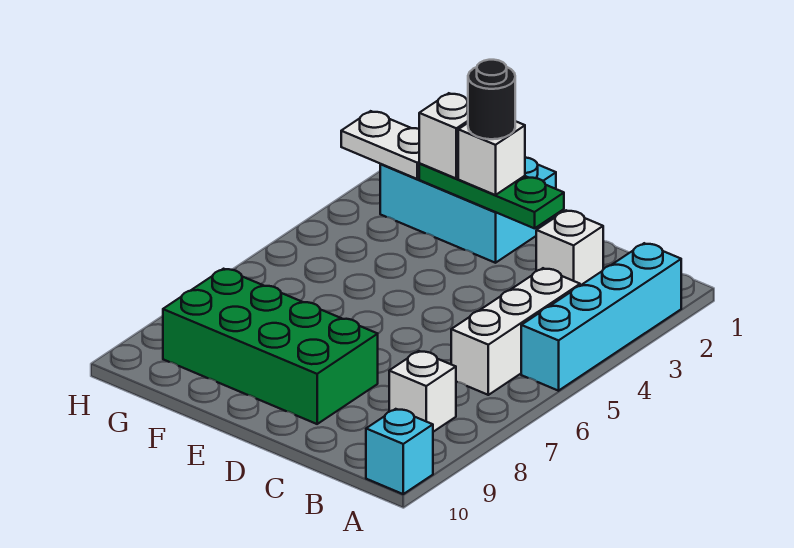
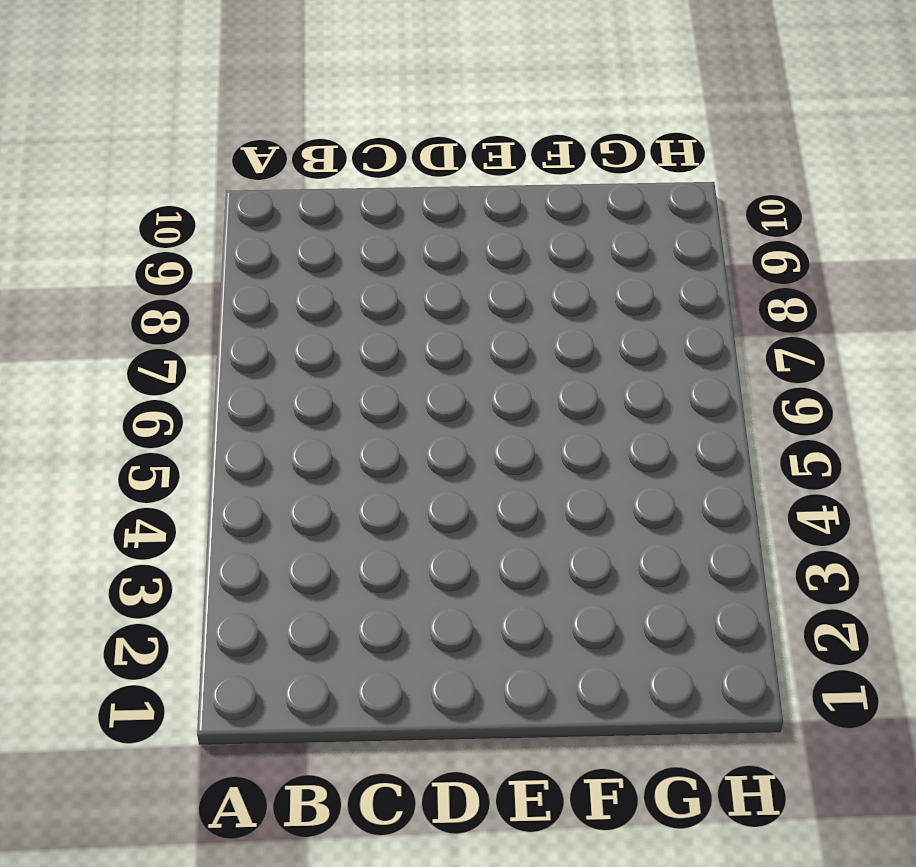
none -> cyan brick A2:A5 level 1
none -> cyan brick A10 level 1
none -> white brick B4:B6 level 1

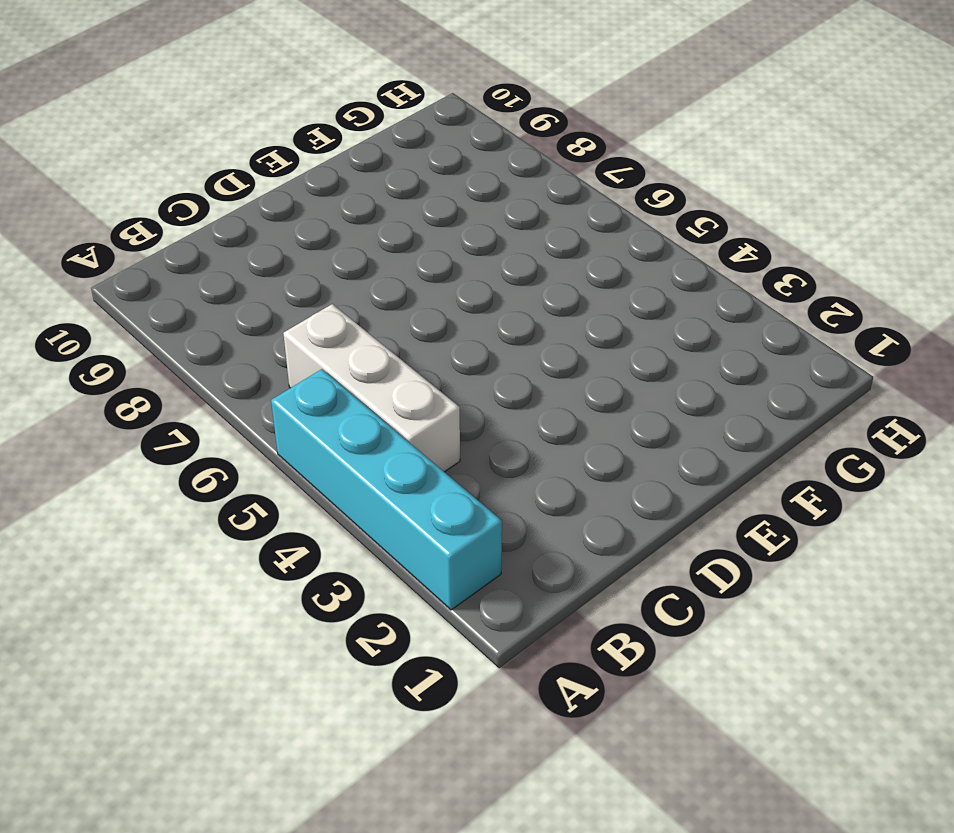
none -> cyan brick A10 level 1
none -> white brick B8 level 1
none -> white brick C2 level 1

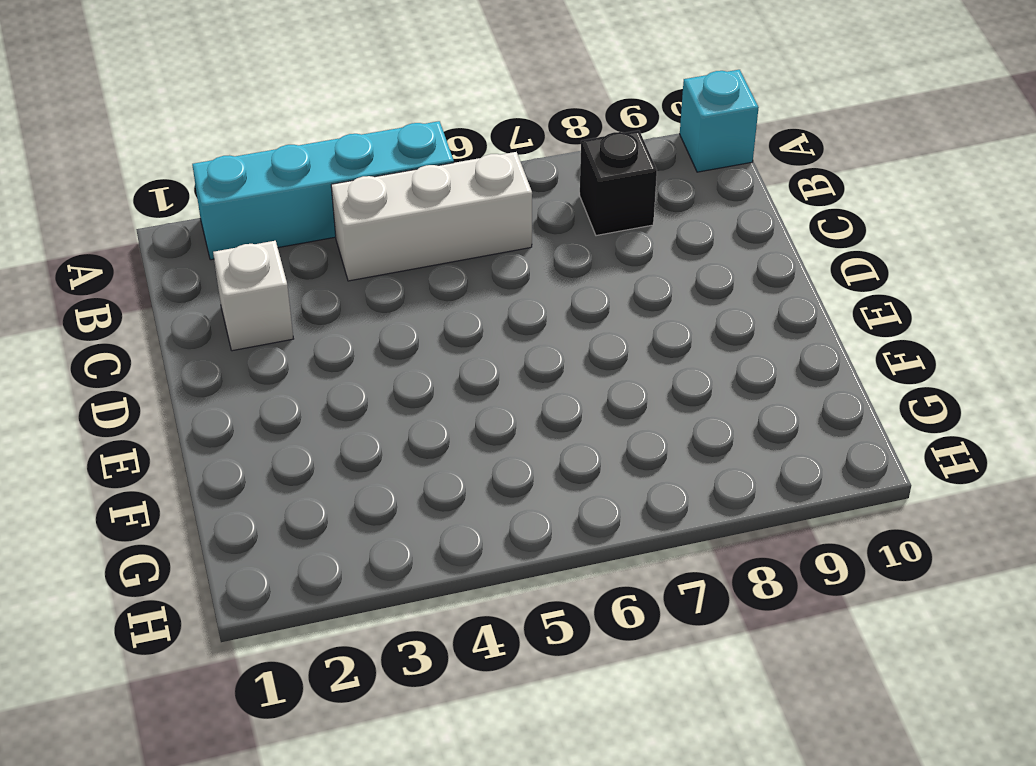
black brick B8 level 1 -> white brick B8 level 1
none -> green brick D8:G9 level 1
none -> cyan brick E1:G2 level 1
none -> green plate D2:F2 level 2

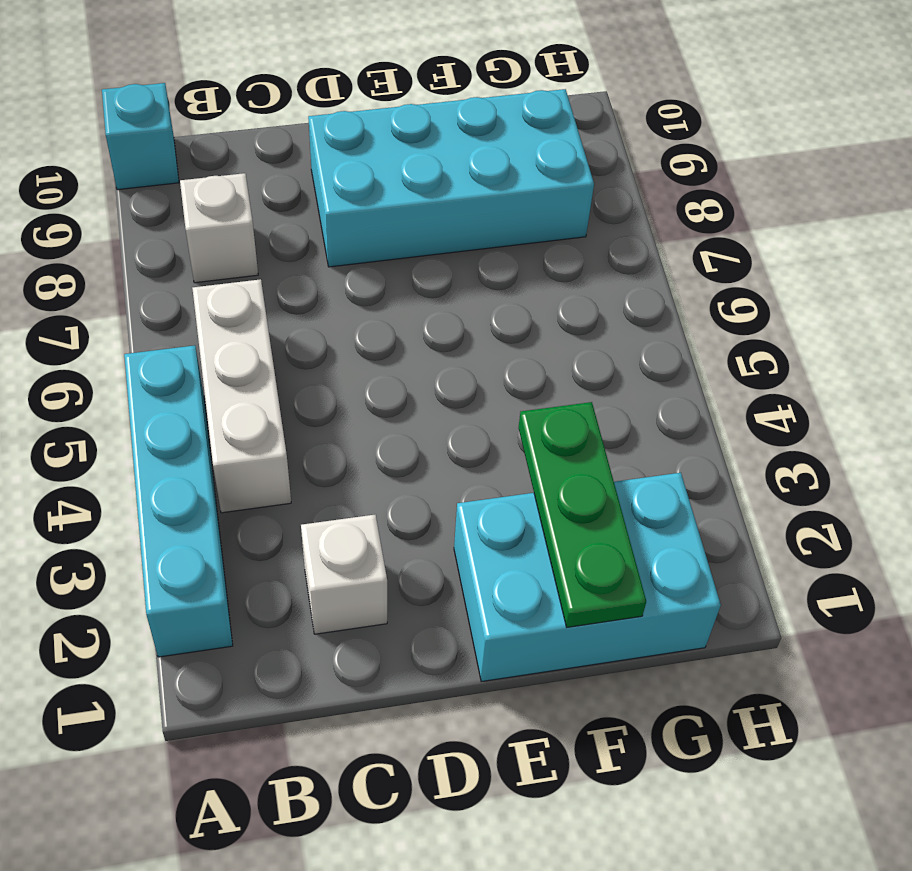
cyan brick D8:G9 level 1 -> green brick D8:G9 level 1
green plate F1:F3 level 2 -> green plate D2:F2 level 2
none -> white plate G2:H2 level 2
none -> white brick E2 level 3
none -> white brick F2 level 3

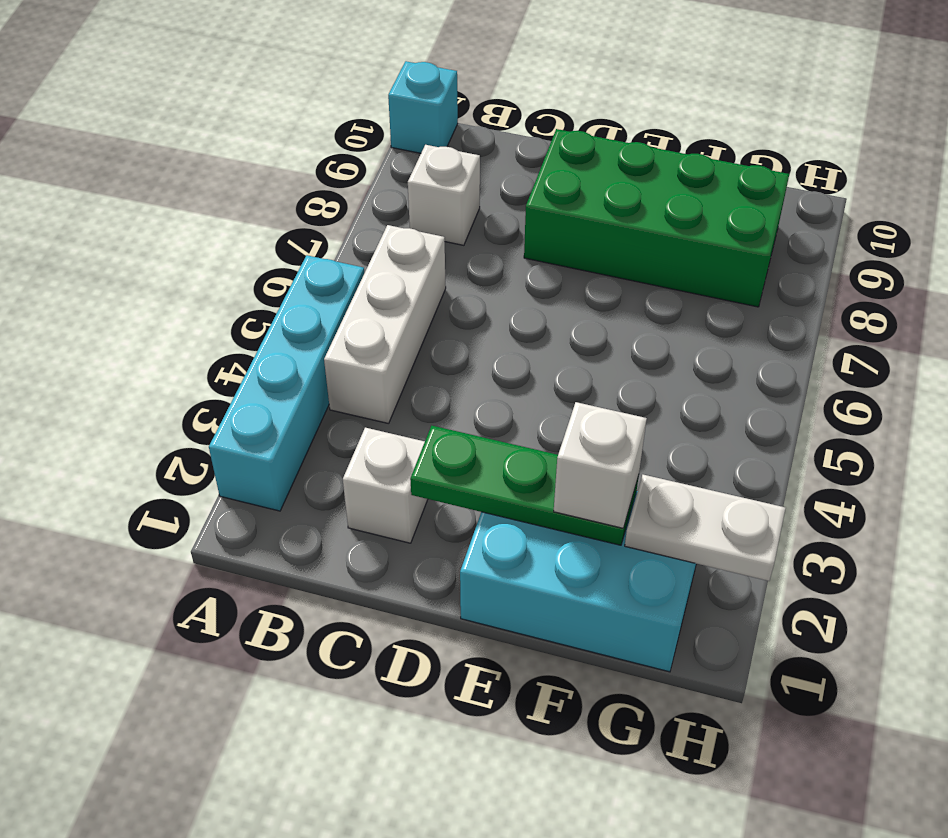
none -> white brick E2 level 3
none -> black round brick E2 level 4

